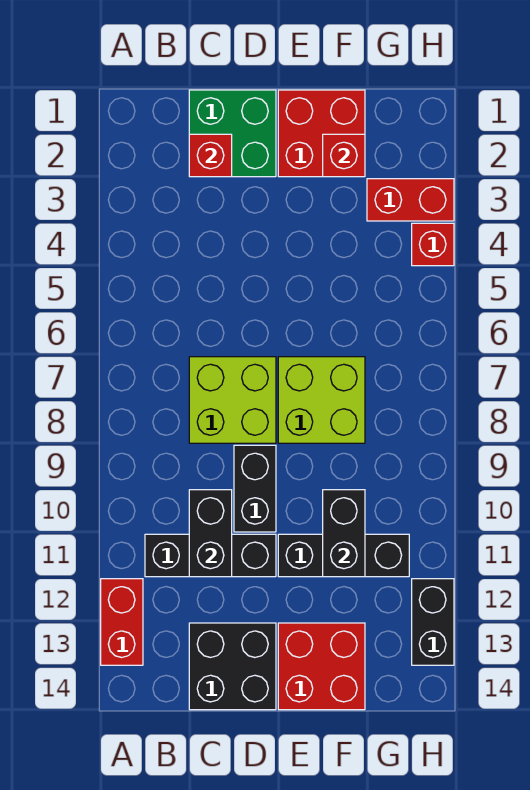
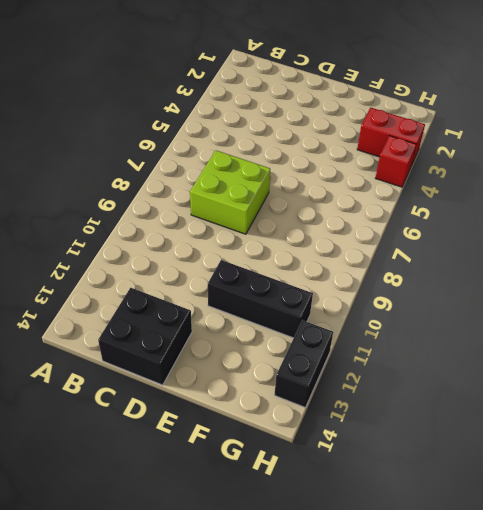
none -> red brick A12:A13 level 1
none -> black brick B11:D11 level 1
none -> green brick C1:D2 level 1

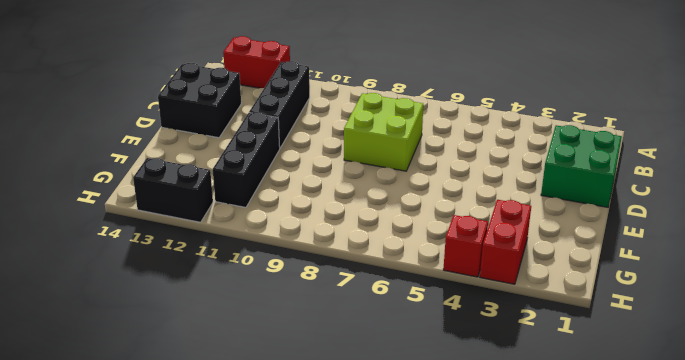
none -> black brick D9:D10 level 1
none -> red brick E1:F2 level 1
none -> lime brick E7:F8 level 1

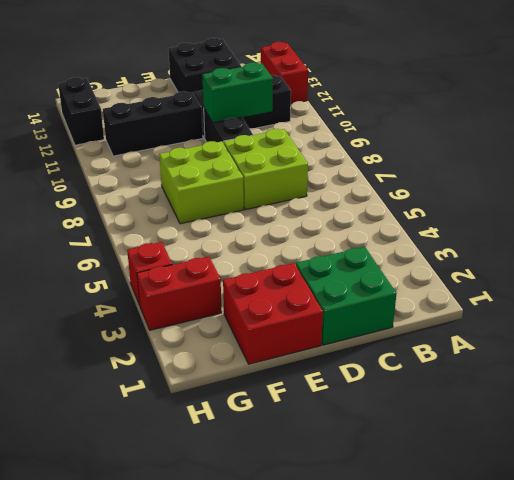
green brick C10:D10 level 2 -> black brick C10:C11 level 2
none -> red brick E13:F14 level 1
none -> red brick C2 level 2
none -> red brick F2 level 2

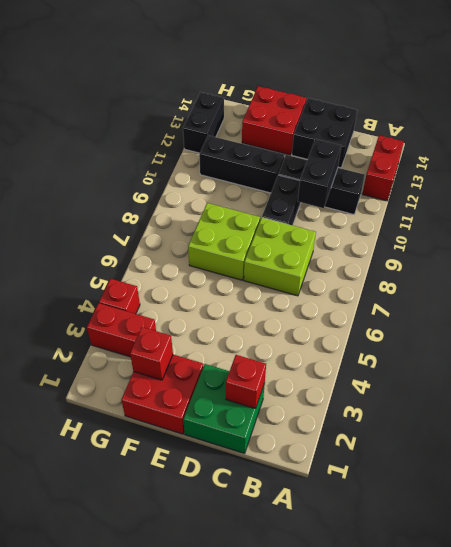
none -> black brick F10:F11 level 2

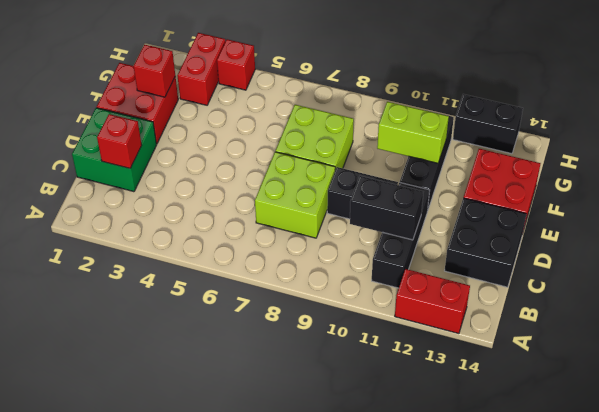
lime brick F10:F11 level 2 -> black brick F10:F11 level 2

